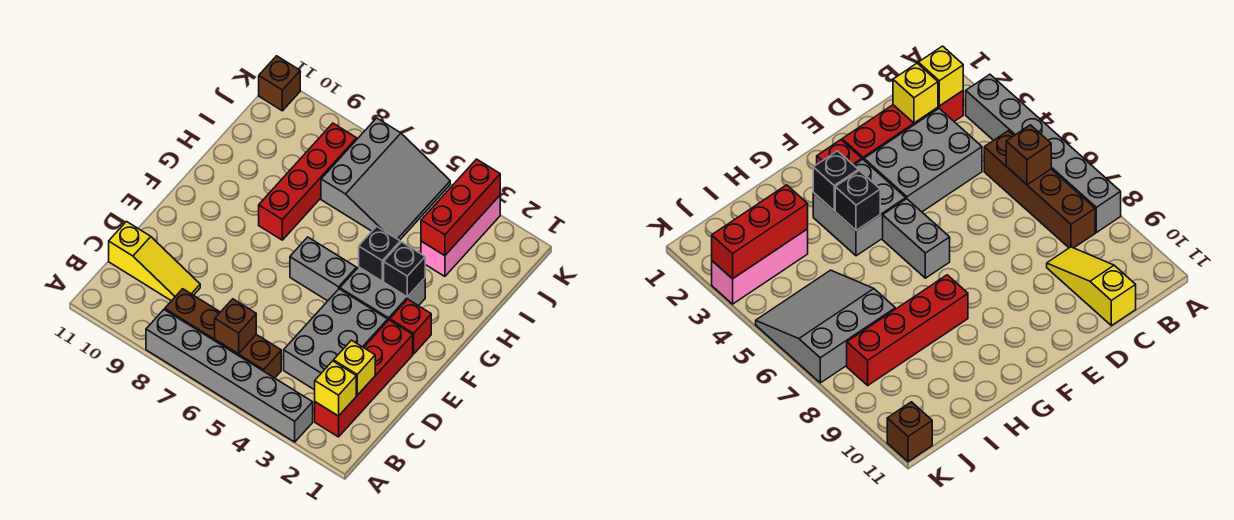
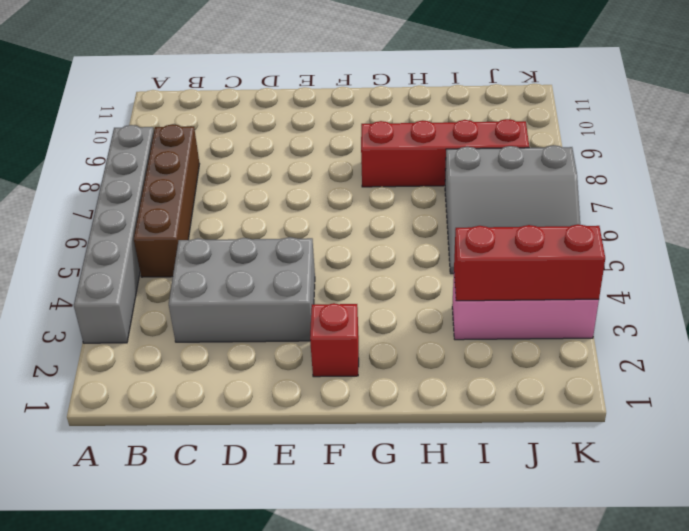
none -> red brick B2:E2 level 1
none -> yellow slope C9:C11 level 1 top 11
none -> grey brick F3:G4 level 1

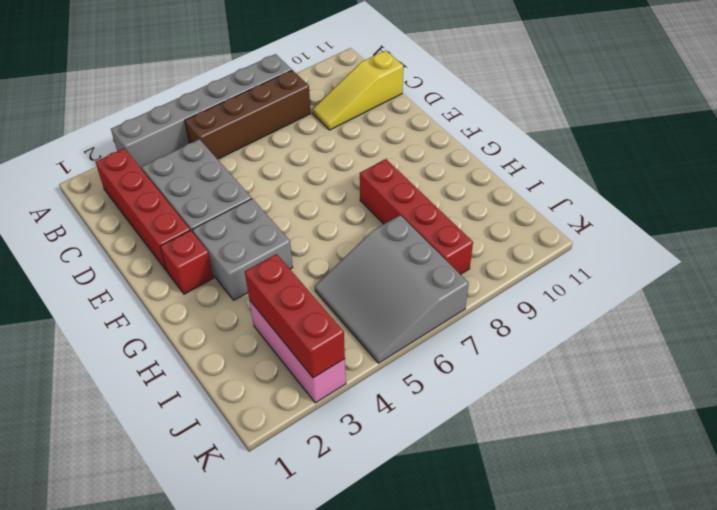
none -> grey brick F5:F6 level 1
none -> brown brick K11 level 1
none -> yellow brick B2 level 2

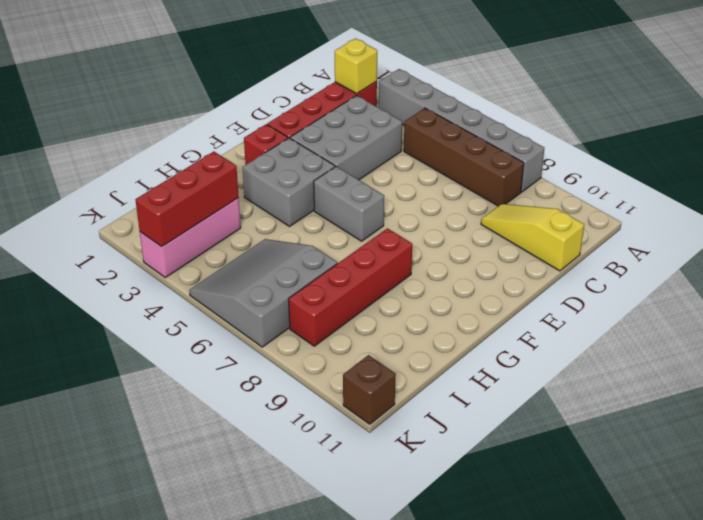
none -> brown brick B6 level 2
none -> yellow brick C2 level 2
none -> black brick G3 level 2

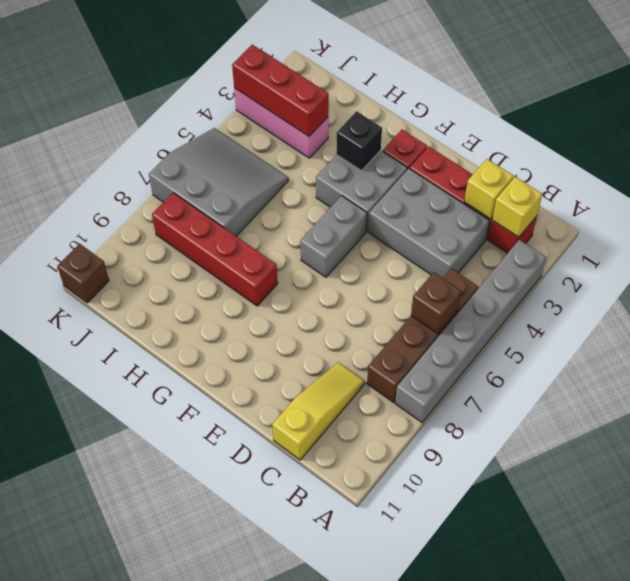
none -> black brick G4 level 2

